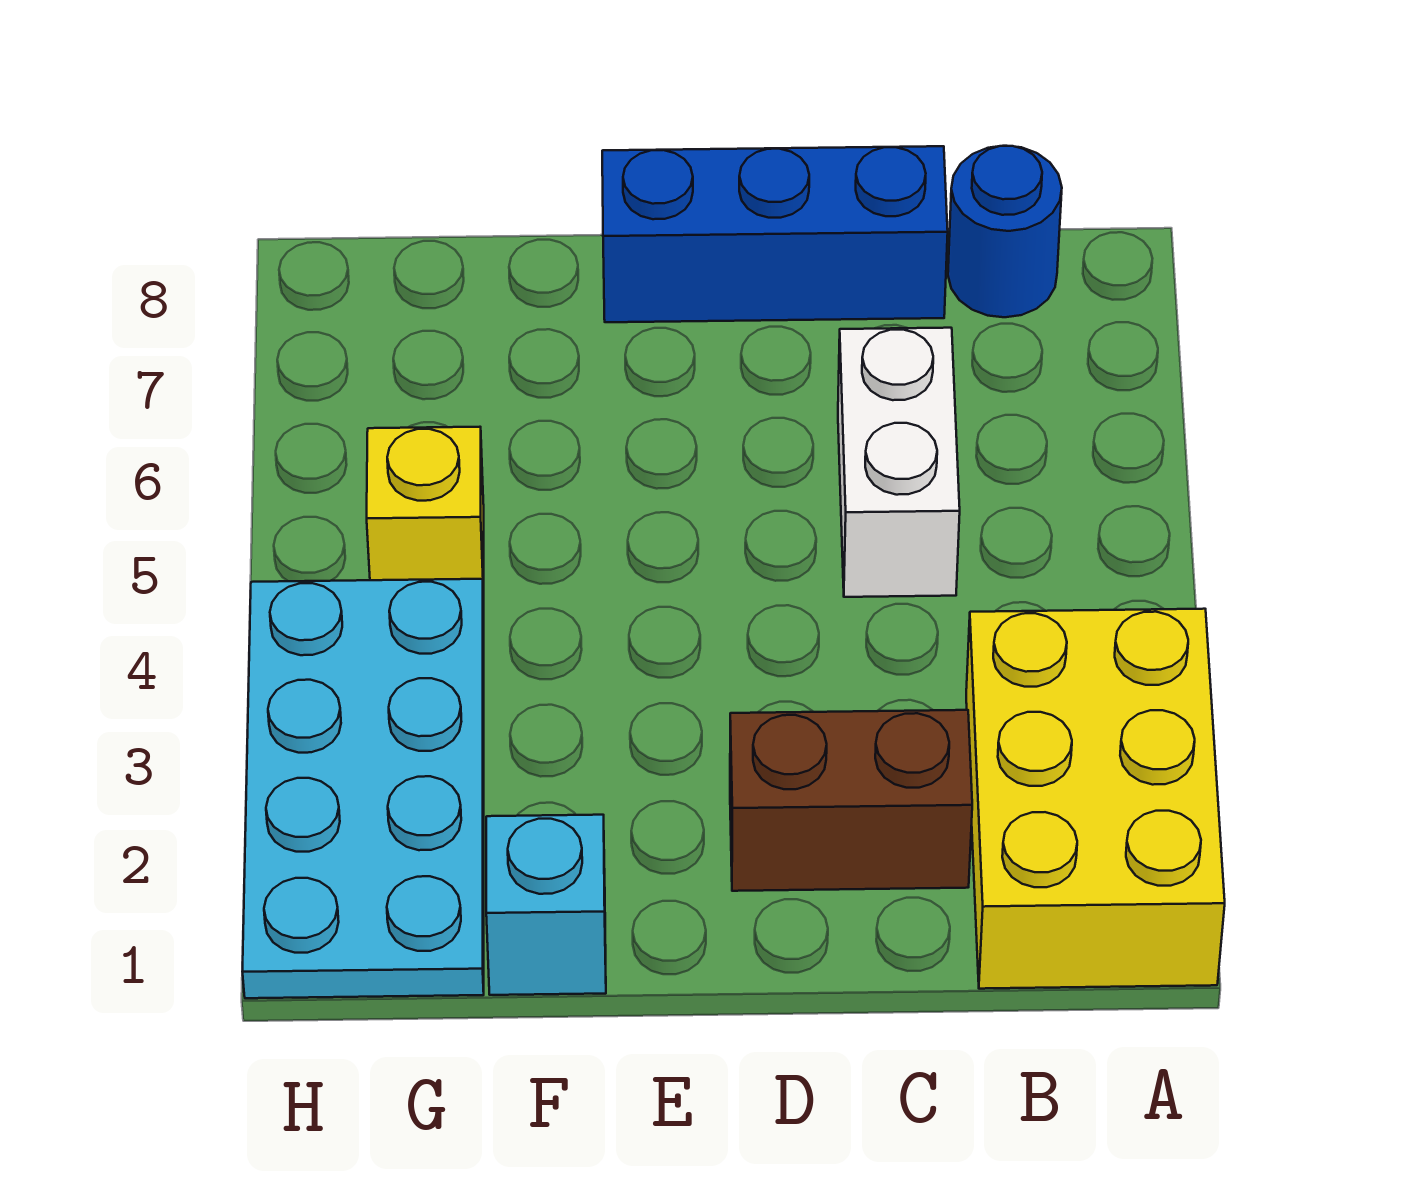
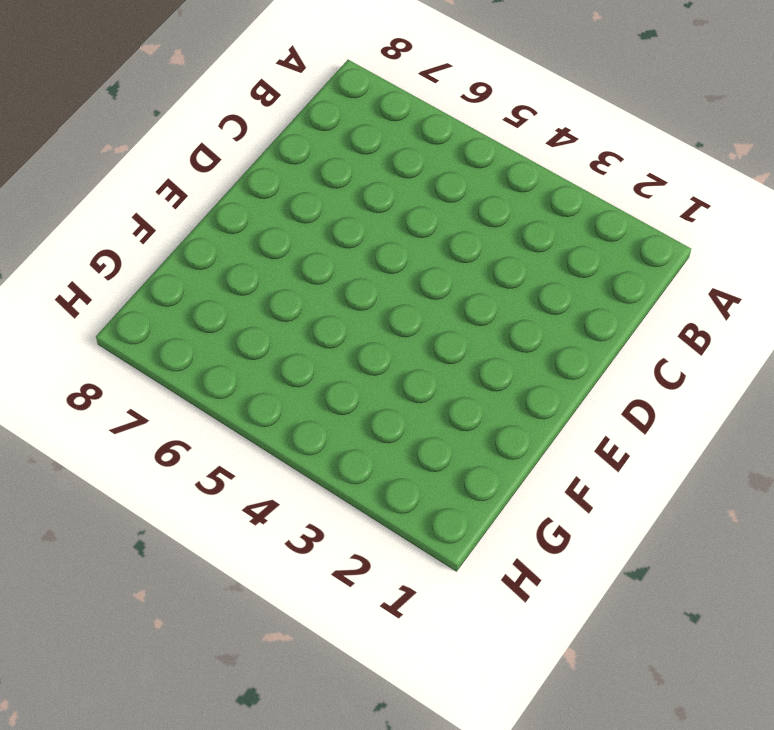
none -> yellow brick A1:B3 level 1
none -> blue round brick B8 level 1

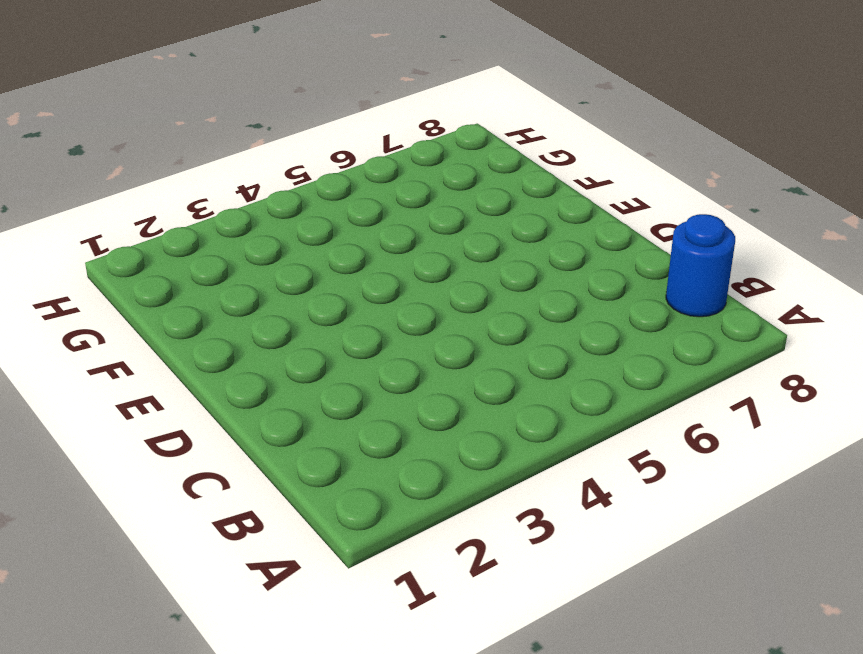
none -> yellow brick A1:B3 level 1
none -> brown brick C2:D2 level 1

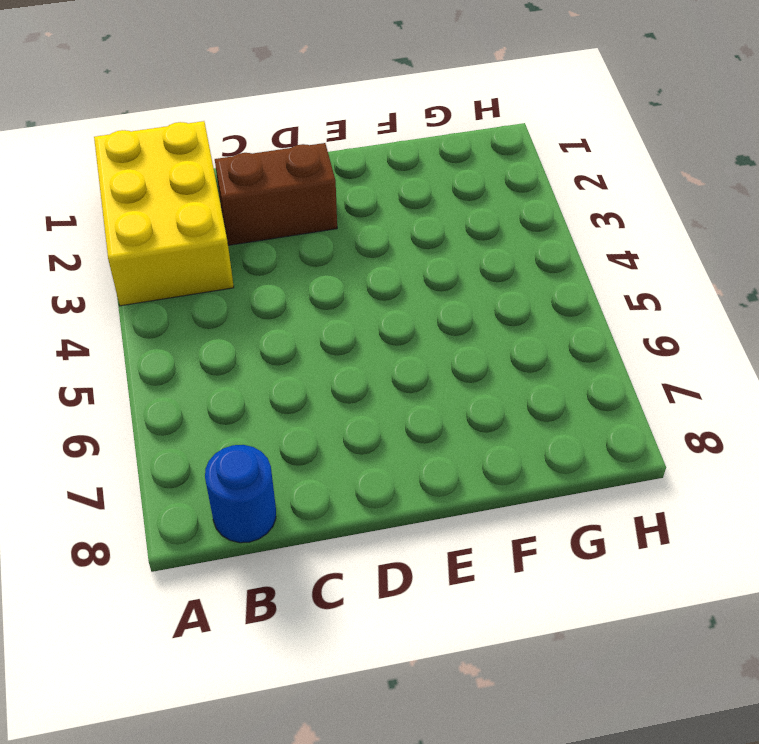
none -> white brick C5:C6 level 1
none -> blue brick C8:E8 level 1

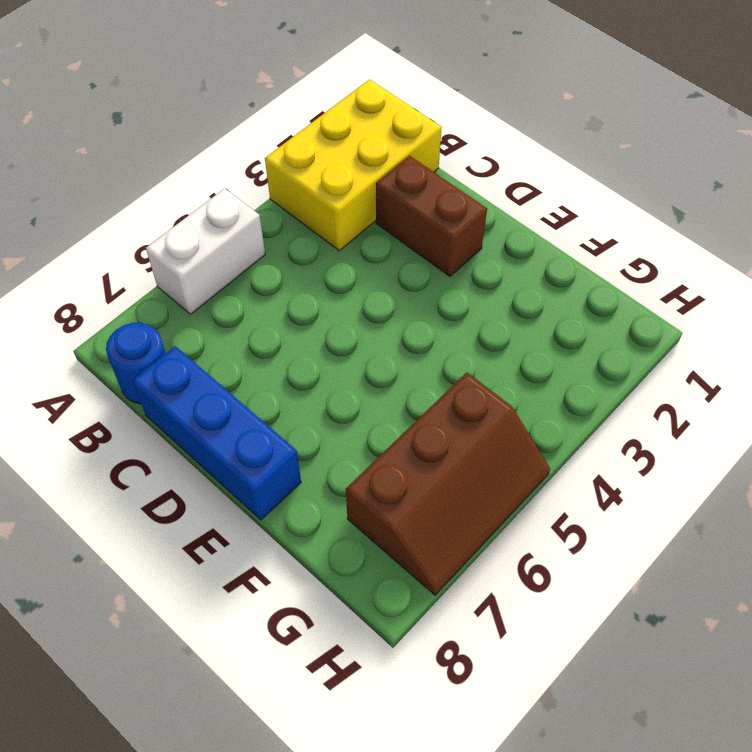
white brick A5:A6 level 1 -> white brick C5:C6 level 1
brown slope G5:H7 level 1 top G -> yellow brick G5 level 1
none -> cyan brick F1 level 1
none -> cyan plate G1:H4 level 1

